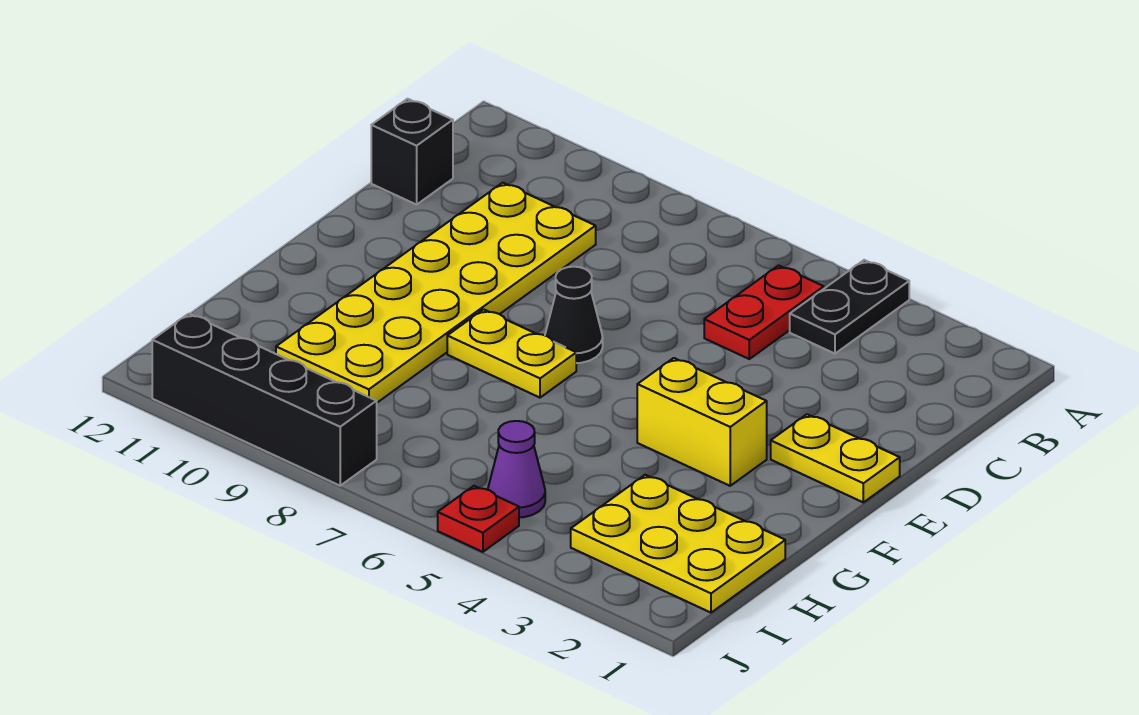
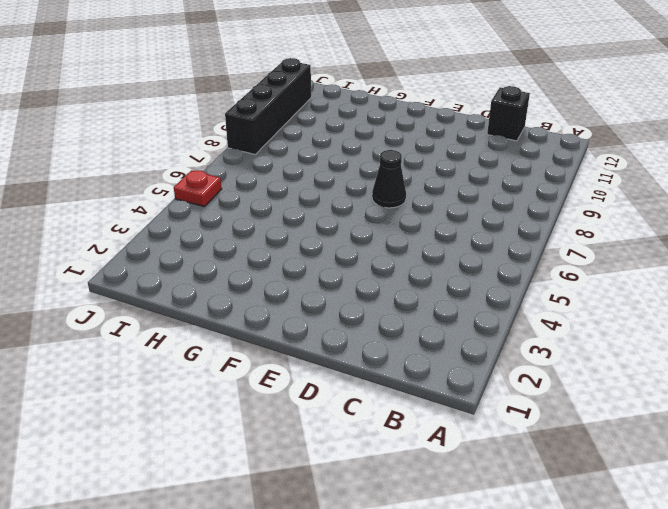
none -> black plate A4:B4 level 1
none -> red plate B5:C5 level 1
none -> yellow plate C9:H10 level 1

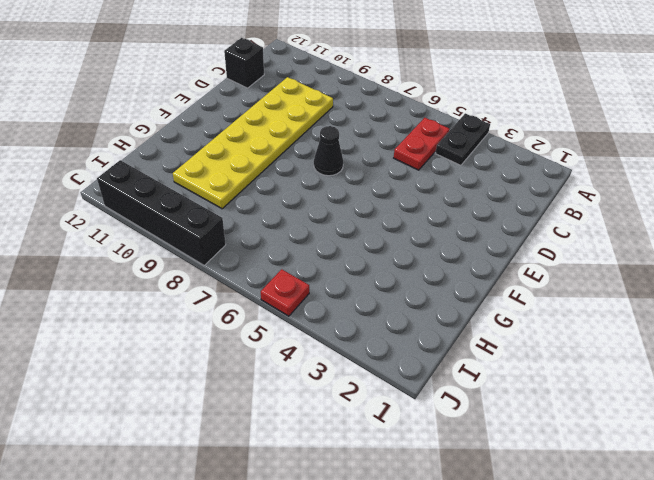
none -> yellow plate E1:E2 level 1
none -> yellow brick F3:F4 level 1
none -> yellow plate F7:F8 level 1

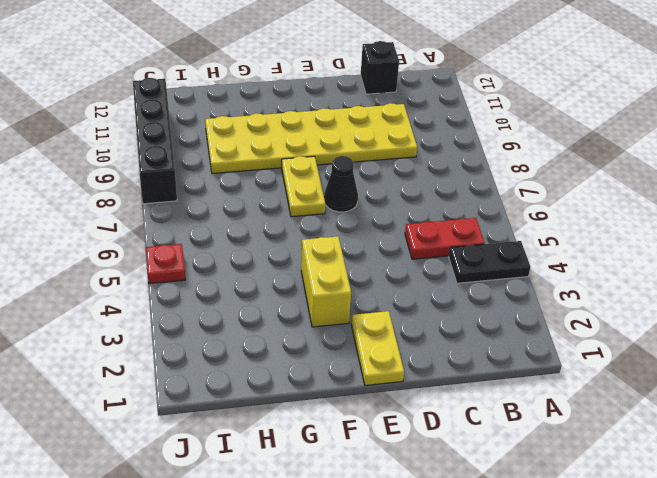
none -> yellow plate H1:I3 level 1
none -> purple cone I5 level 1

